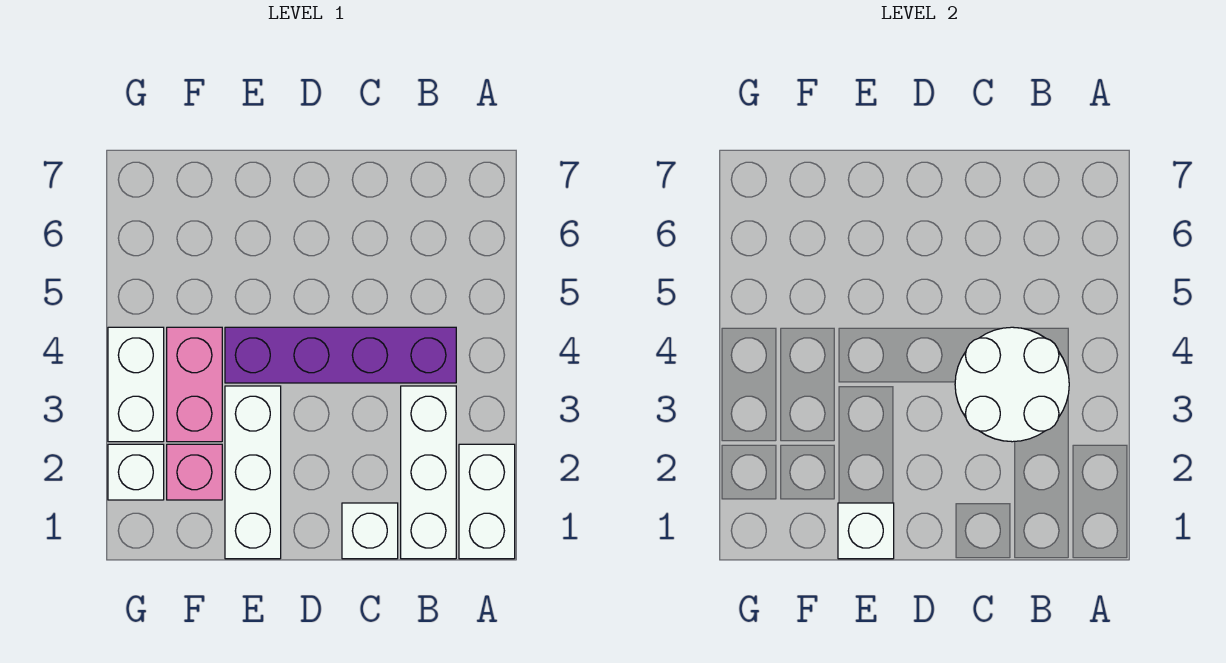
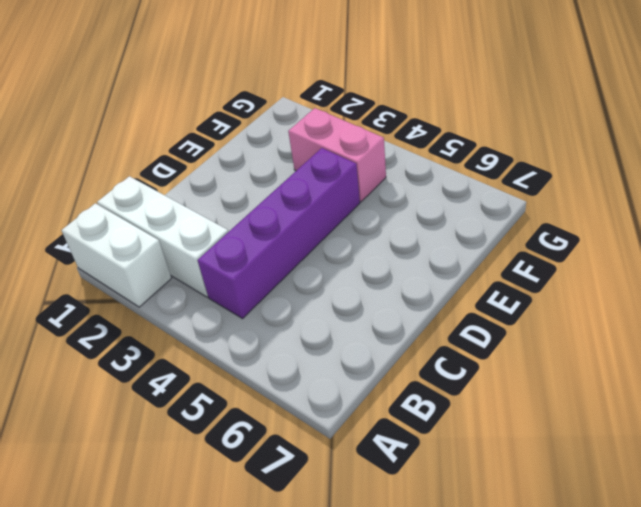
none -> white brick C1 level 1
none -> white brick E1:E3 level 1

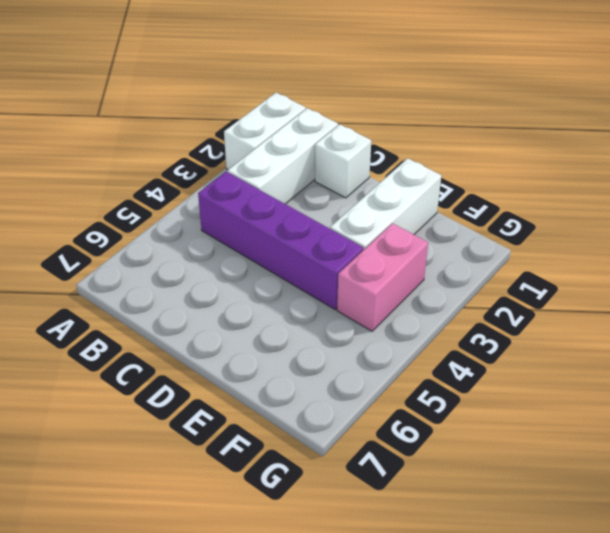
none -> pink brick F2 level 1
none -> white brick G2 level 1

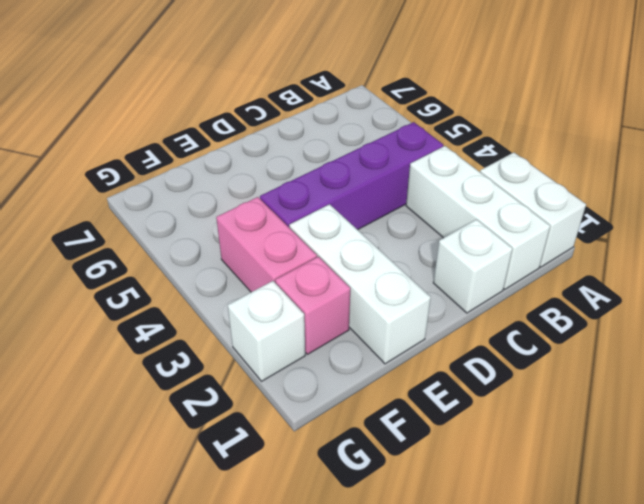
none -> white brick G3:G4 level 1
none -> white round brick B3:C4 level 2

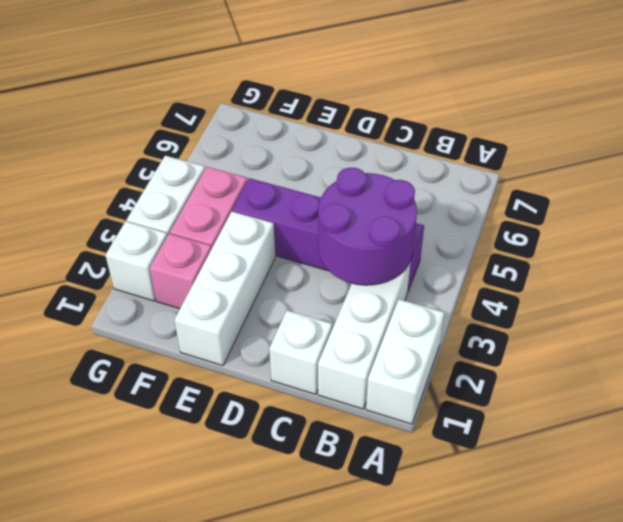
purple round brick B3:C4 level 2 -> white round brick B3:C4 level 2
none -> white brick E1 level 2

